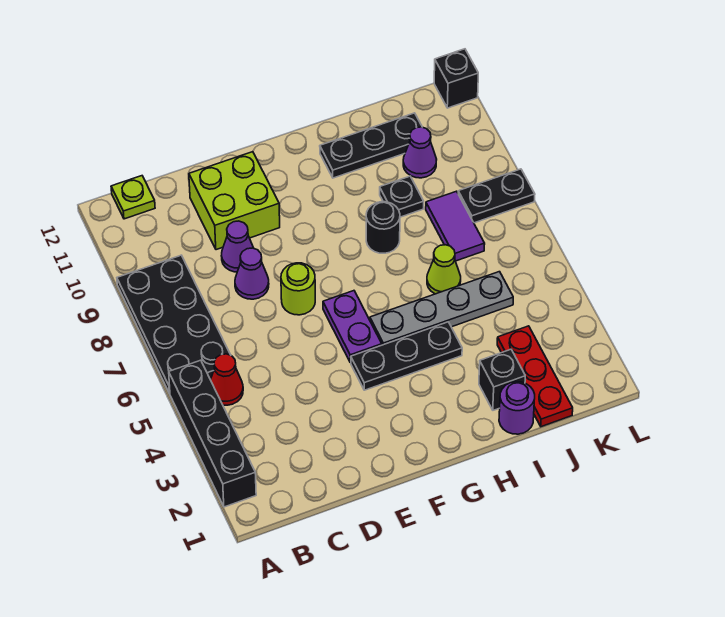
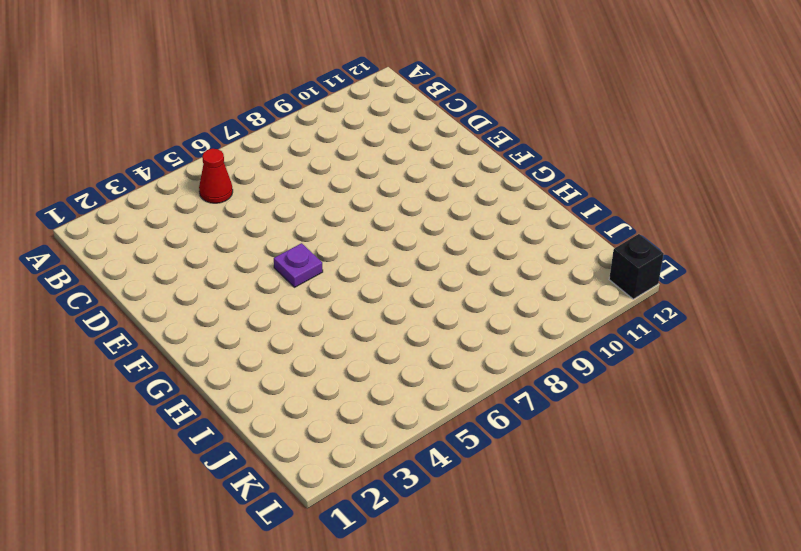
purple plate F5 level 1 -> purple plate F5:F6 level 1
none -> black brick A2:A5 level 1
none -> black plate A6:B9 level 1
none -> lime plate B12 level 1

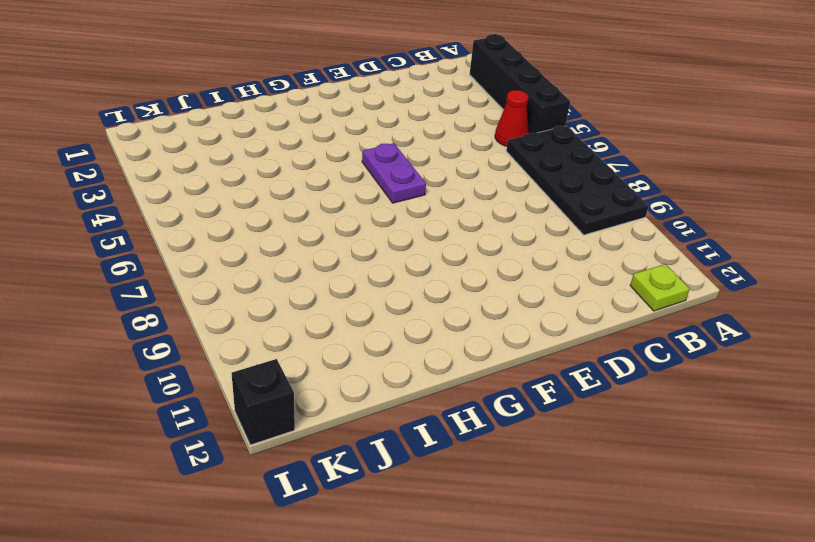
none -> purple cone D8 level 1
none -> purple cone D9 level 1
none -> lime brick D10:E11 level 1

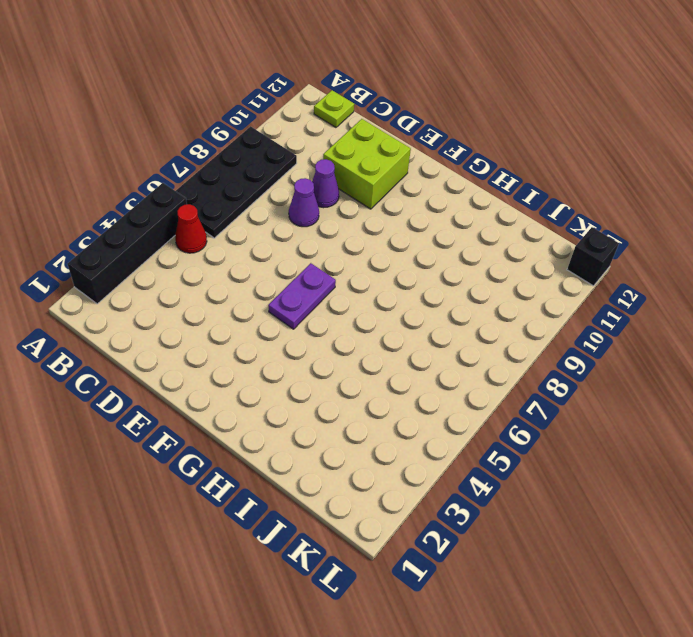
none -> lime round brick E7 level 1
none -> black plate F4:H4 level 1
none -> grey plate G5:J5 level 1

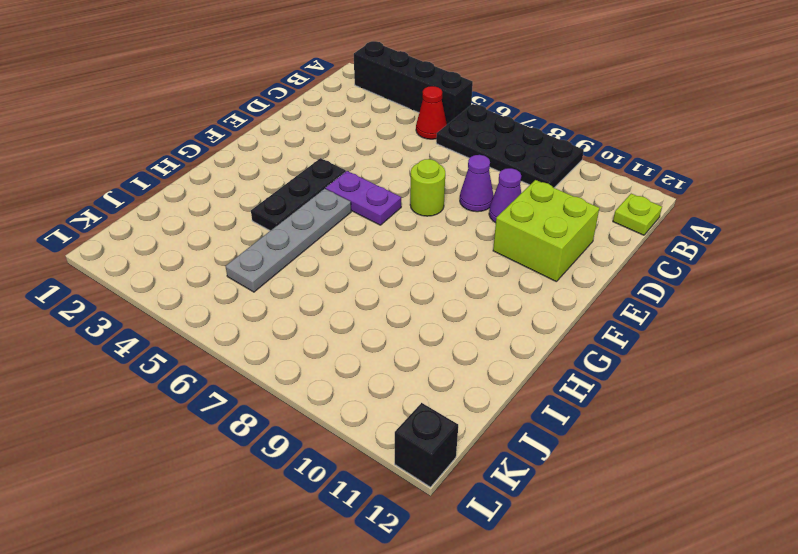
none -> black round brick H8 level 1
none -> black plate H11:J11 level 1
none -> purple round brick I1 level 1

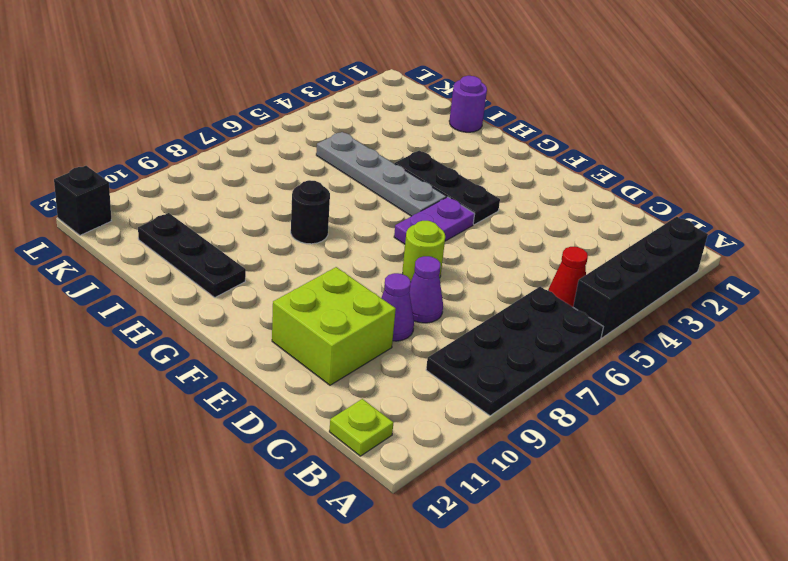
none -> black brick I2 level 1
none -> lime cone I6 level 1
none -> black plate I9 level 1

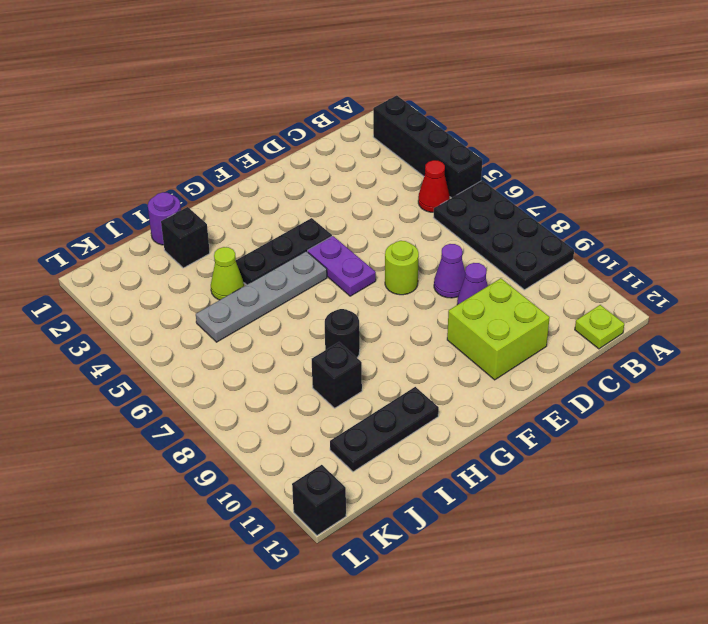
lime cone I4 level 1 -> lime cone I6 level 1
black brick I9 level 1 -> black plate I9 level 1
none -> red plate J1:J3 level 1
none -> purple tile J7:J8 level 1
none -> purple cone J10 level 1

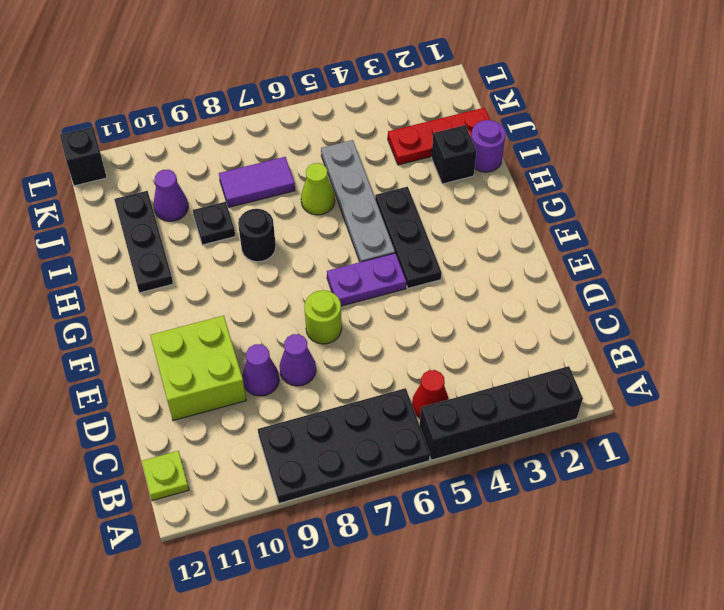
none -> black plate K8:L8 level 1

